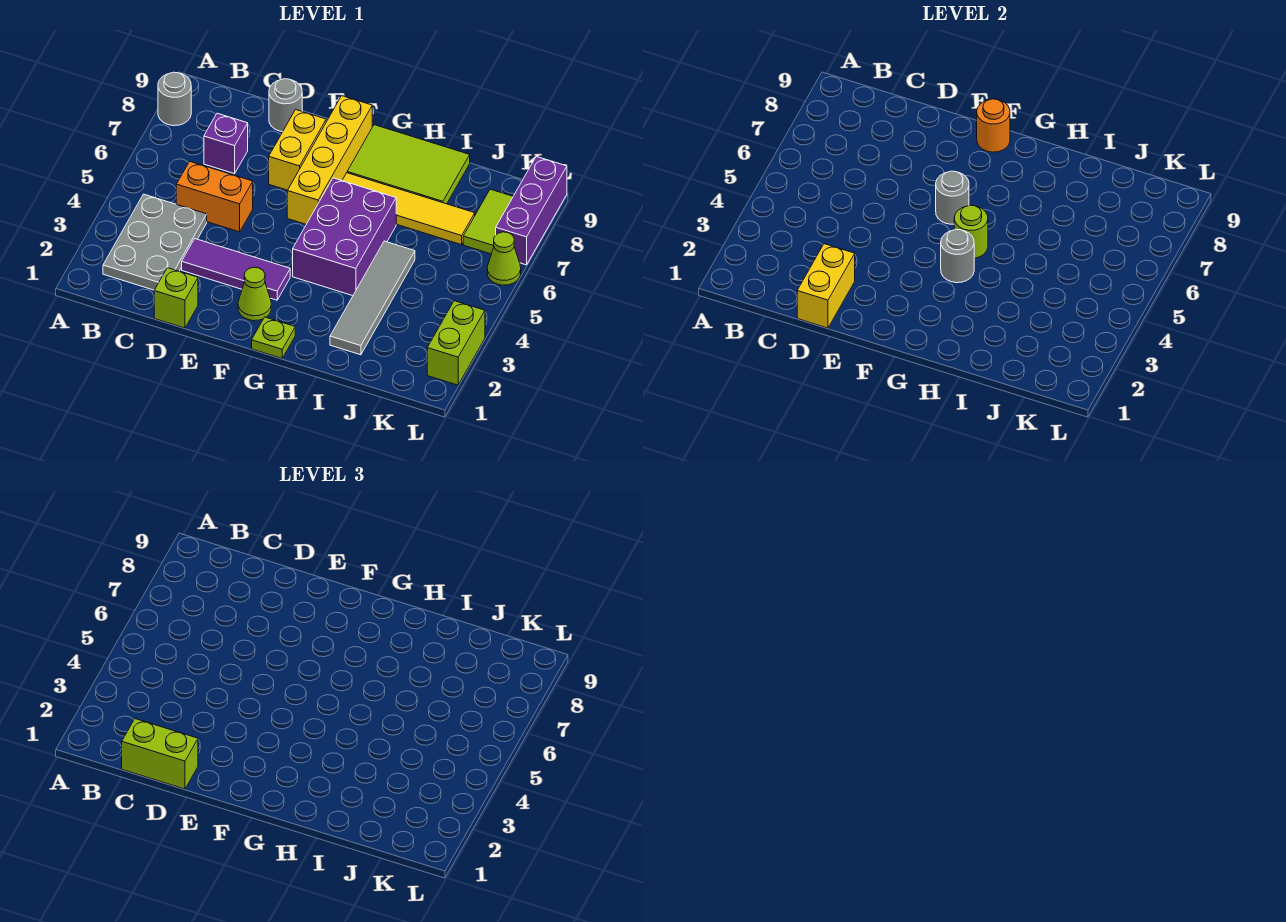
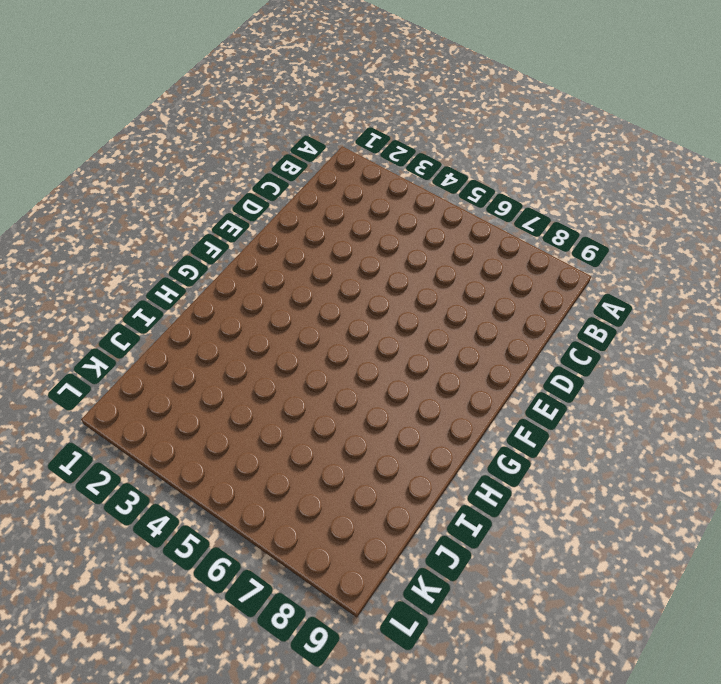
none -> grey round brick A8 level 1
none -> grey plate B2:C4 level 1
none -> orange brick C5:D5 level 1

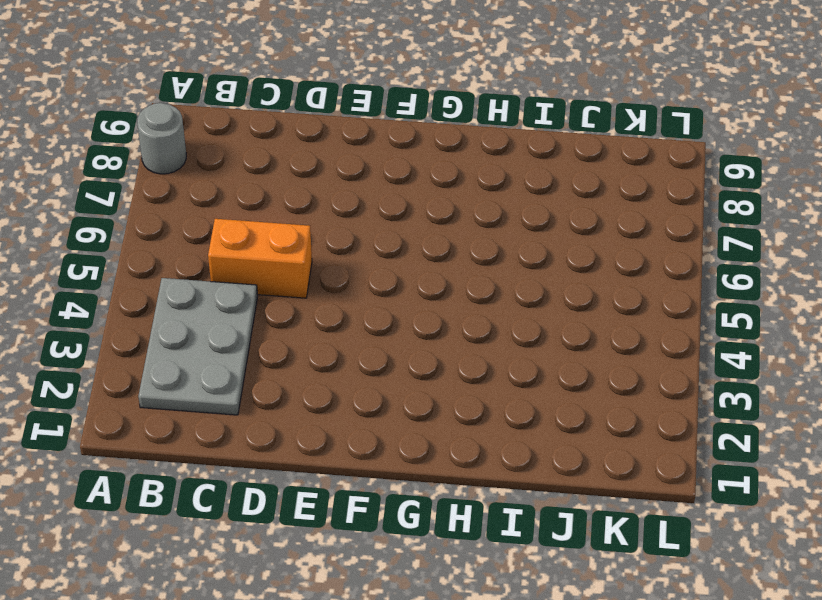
none -> purple brick C7 level 1
none -> lime brick D1 level 1
none -> purple tile D3:F3 level 1

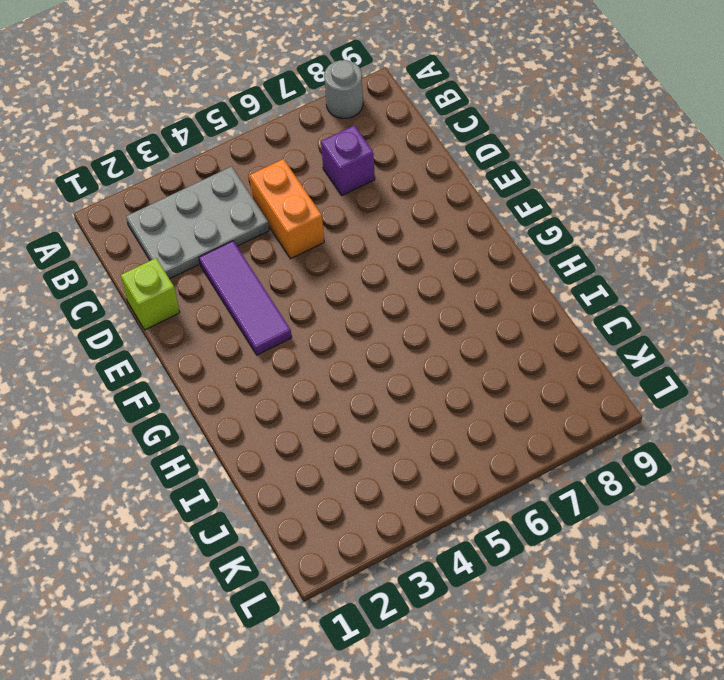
none -> grey round brick D9 level 1
none -> yellow brick E7:E8 level 1
none -> lime cone F2 level 1

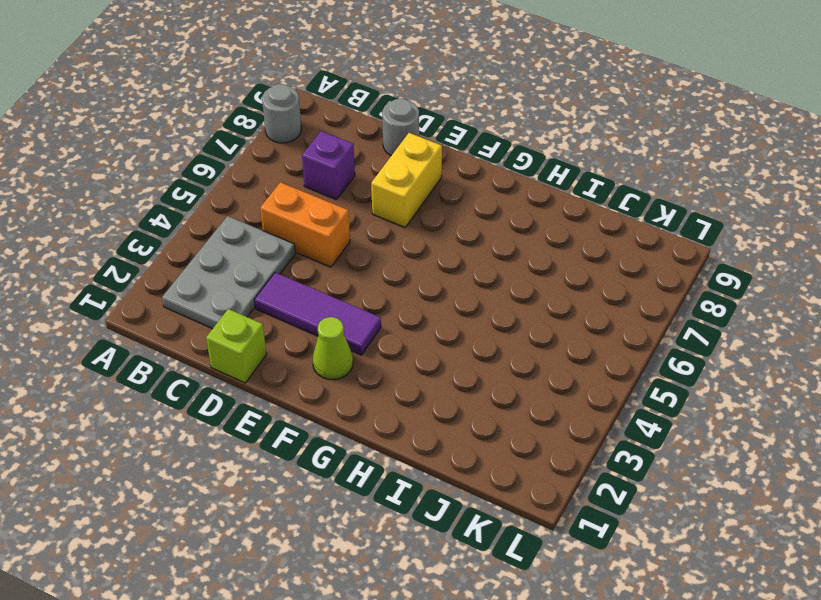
none -> yellow brick F6:F9 level 1
none -> lime plate G1 level 1
none -> purple brick G4:H6 level 1

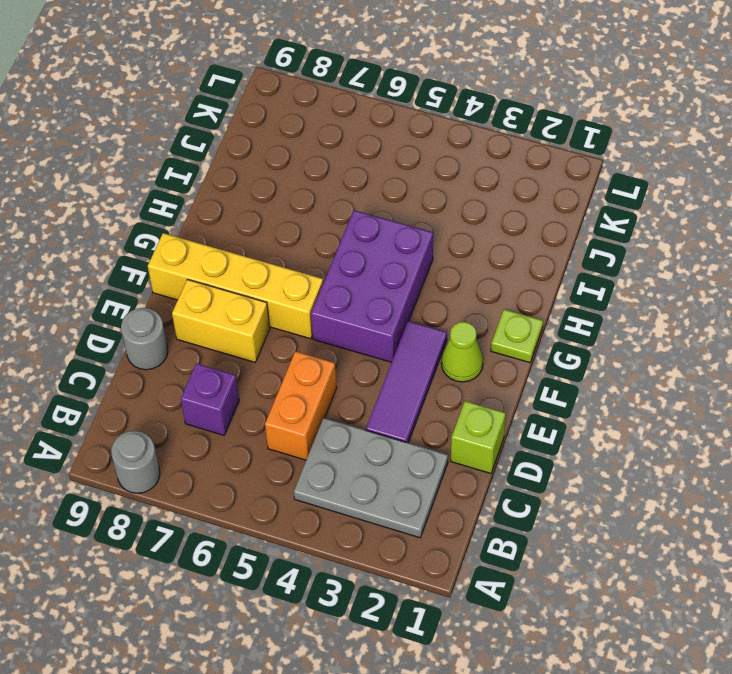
purple brick F4:H5 level 1 -> purple brick G4:H6 level 1
none -> yellow tile G7:J7 level 1
none -> lime tile G8:I9 level 1
none -> grey tile I2:I5 level 1

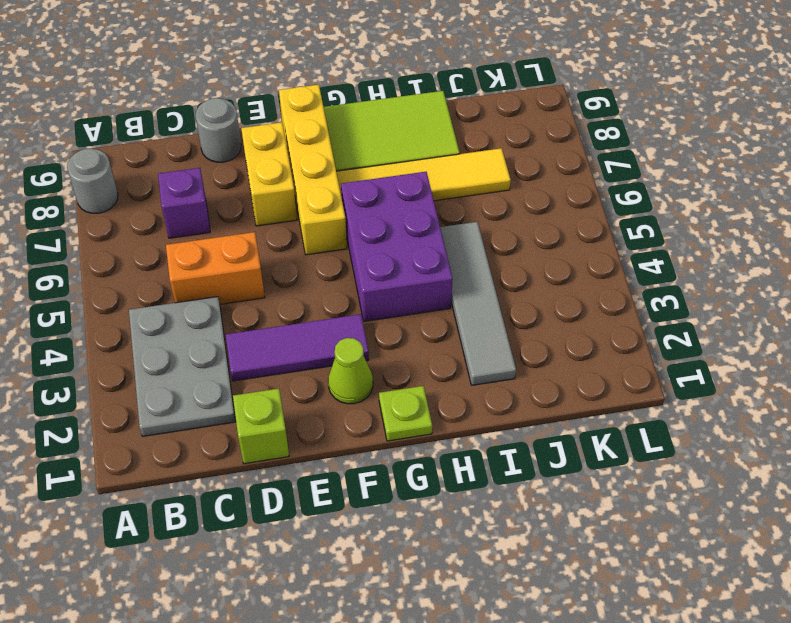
none -> lime tile K7:K8 level 1
none -> lime brick L2:L3 level 1
none -> lime cone L6 level 1

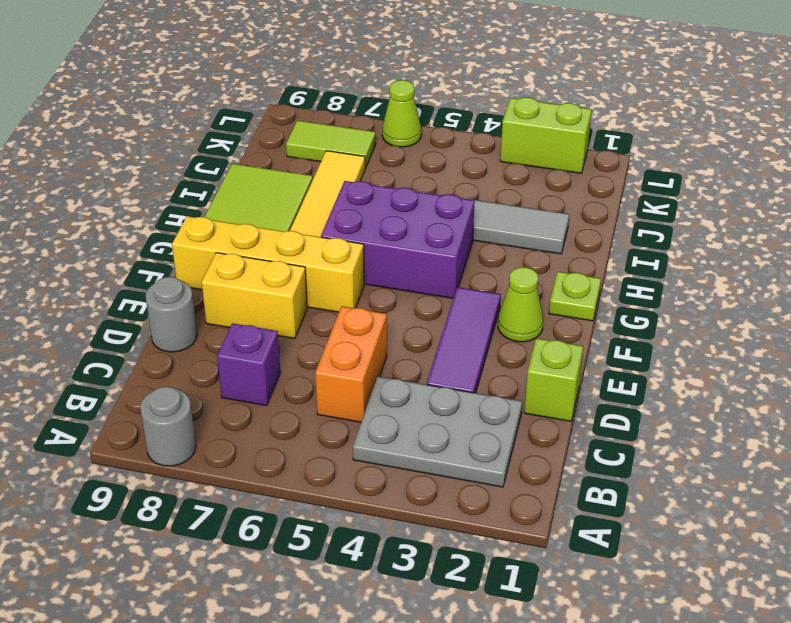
none -> purple brick L7:L9 level 1
none -> yellow brick D1:D2 level 2
none -> grey round brick F6 level 2

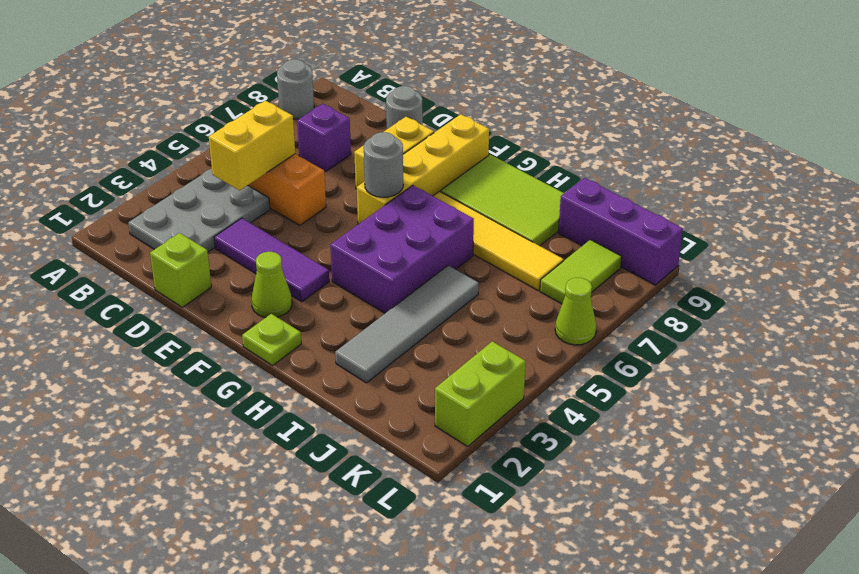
yellow brick C4:C5 level 2 -> yellow brick D1:D2 level 2
purple brick J9:L9 level 1 -> purple brick L7:L9 level 1
none -> orange round brick F9 level 2
none -> grey round brick G4 level 2
none -> lime round brick G5 level 2

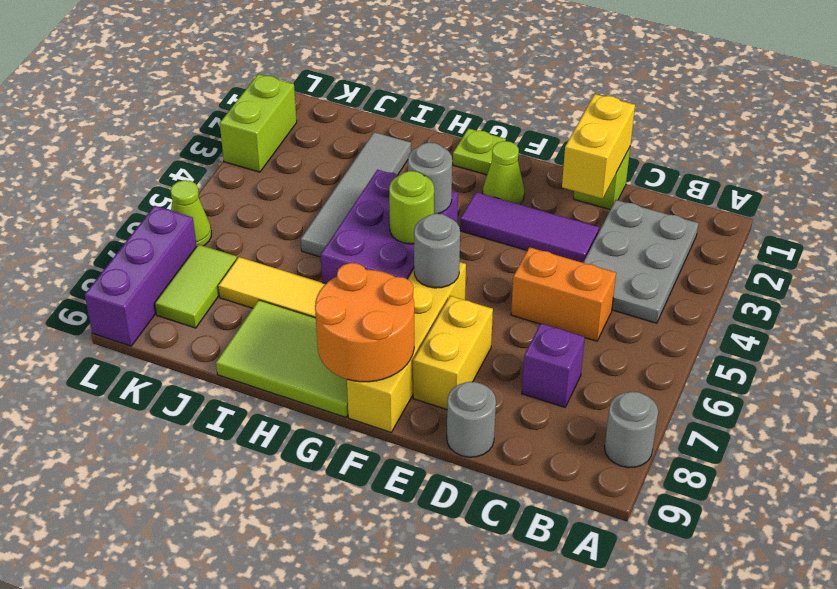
orange round brick F8:G9 level 2 -> orange round brick F9 level 2
none -> lime brick C1:D1 level 3

